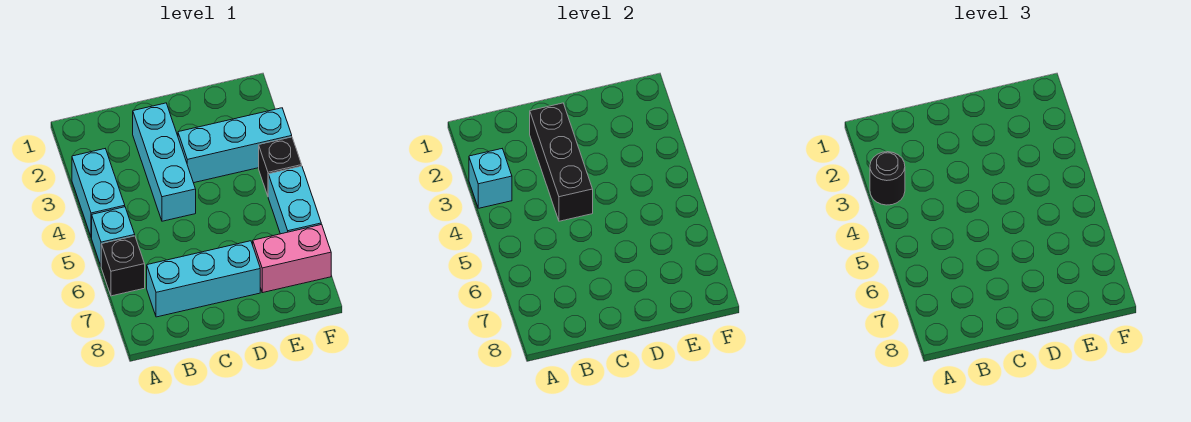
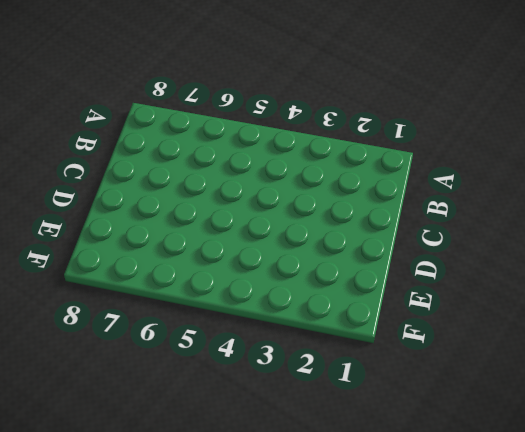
none -> cyan brick A3:A4 level 1
none -> cyan brick A5 level 1
none -> black brick A6 level 1

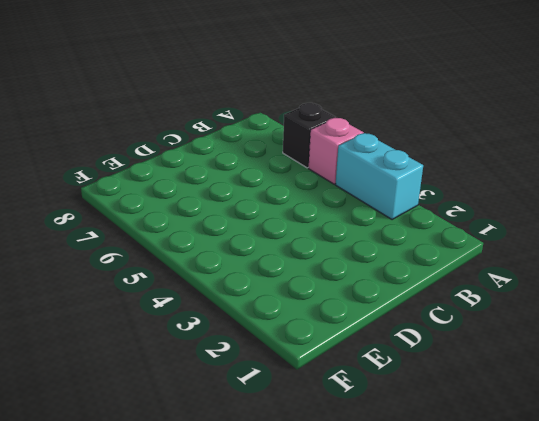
pink brick A5 level 1 -> cyan brick A5 level 1
none -> cyan brick B7:D7 level 1
none -> cyan brick C2:C4 level 1
none -> cyan brick D3:F3 level 1

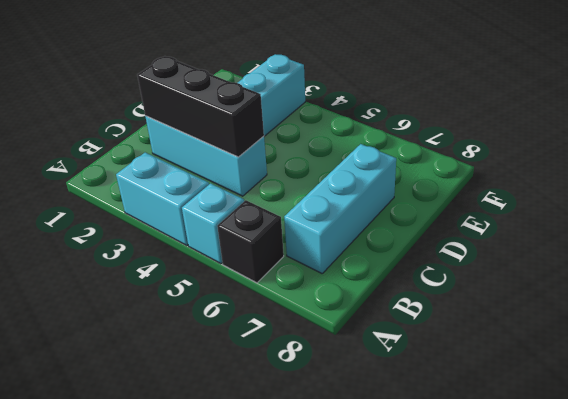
none -> pink brick E7:F7 level 1
none -> black brick F4 level 1
none -> cyan brick F5:F6 level 1

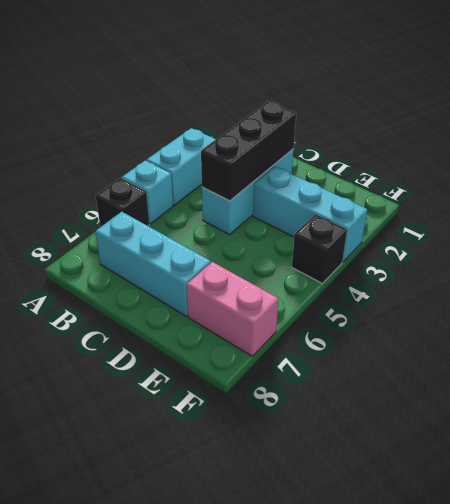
none -> cyan brick F5:F6 level 1
none -> cyan brick A3 level 2
none -> black round brick A3 level 3

